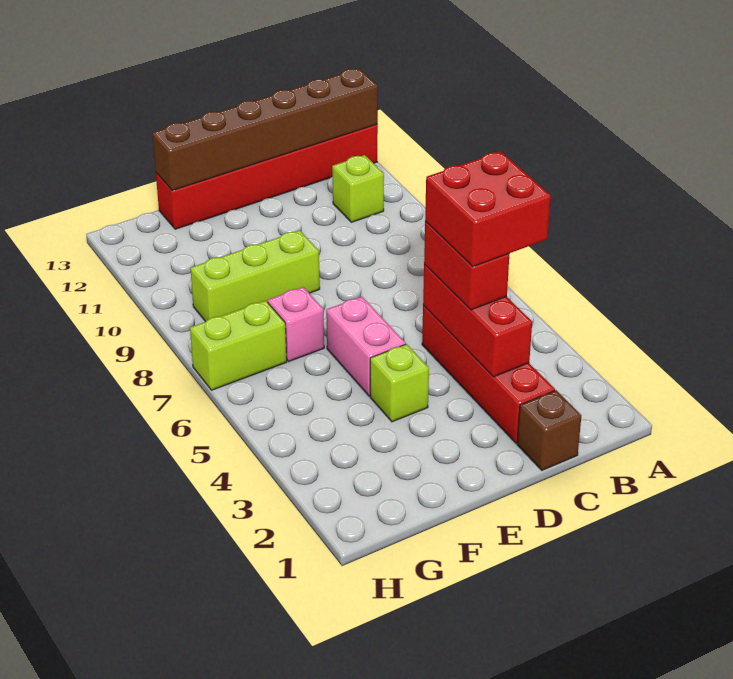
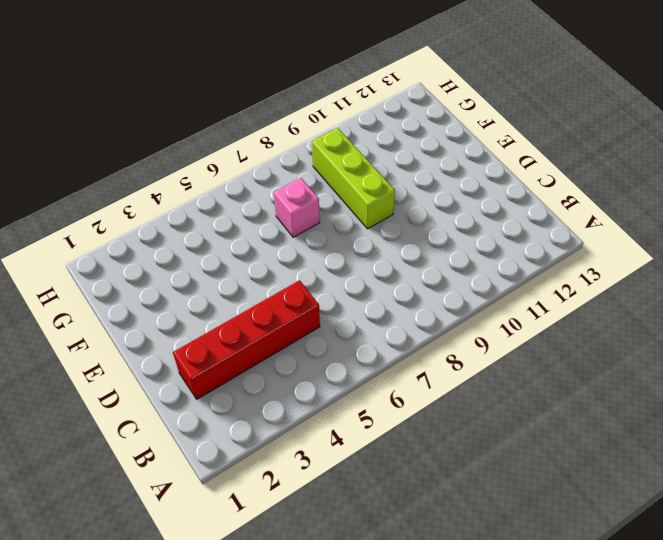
none -> red brick A13:F13 level 1
none -> lime brick B11 level 1
none -> brown brick C1 level 1

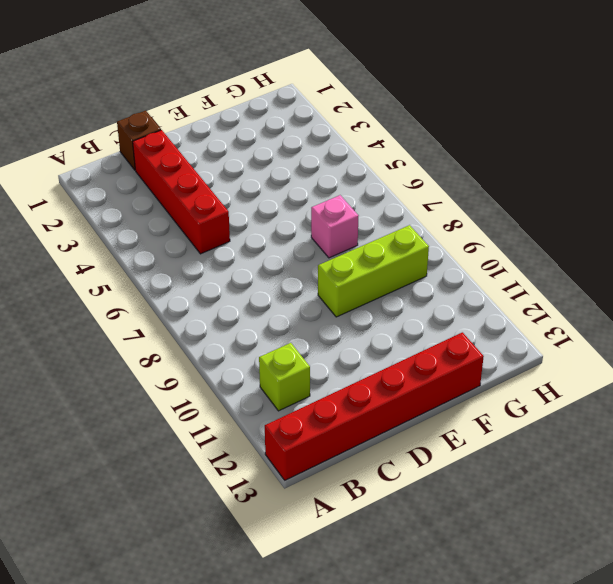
none -> lime brick E4 level 1
none -> pink brick E5:E6 level 1
none -> lime brick G7:H7 level 1

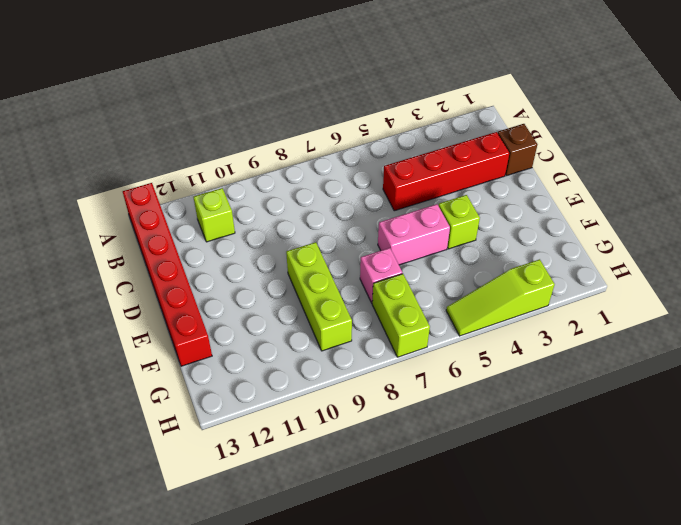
lime slope H3:H5 level 1 top 3 -> none
none -> brown brick A13:F13 level 2
none -> red brick C3:C5 level 2
none -> red brick C4:C5 level 3

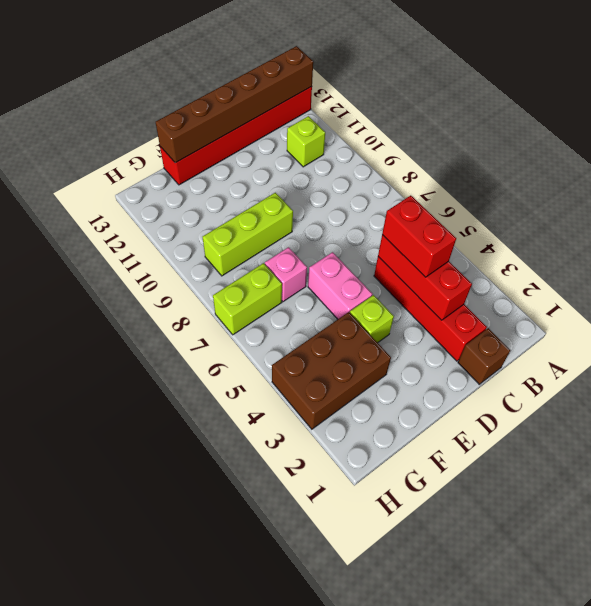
brown brick F3:H4 level 1 -> none
none -> red brick B4:C5 level 4

